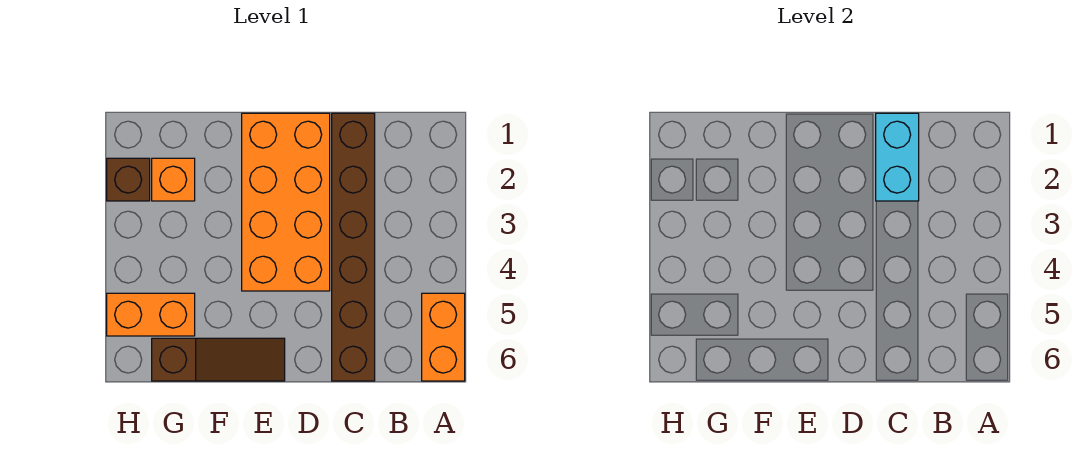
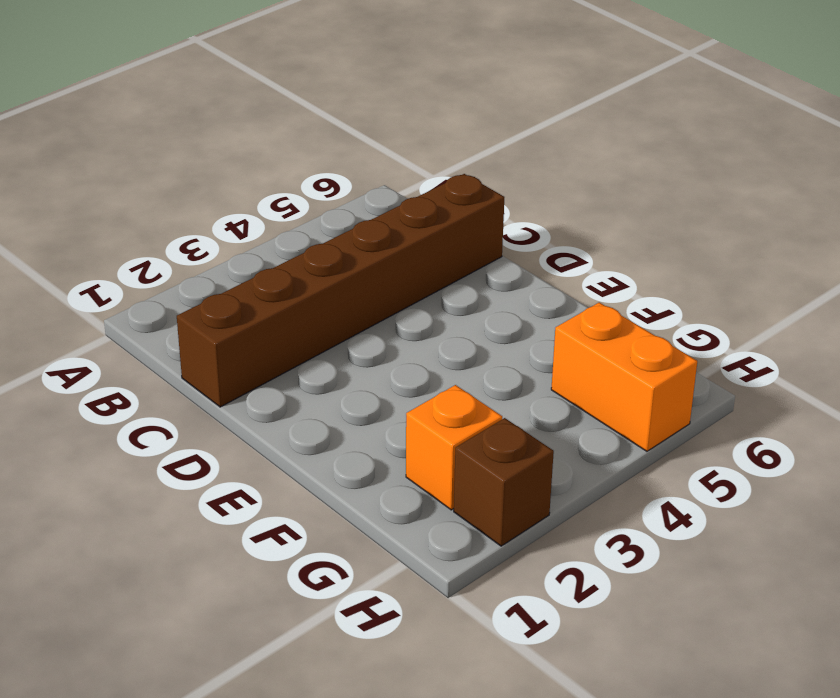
none -> orange brick A5:A6 level 1
none -> orange brick D1:E4 level 1

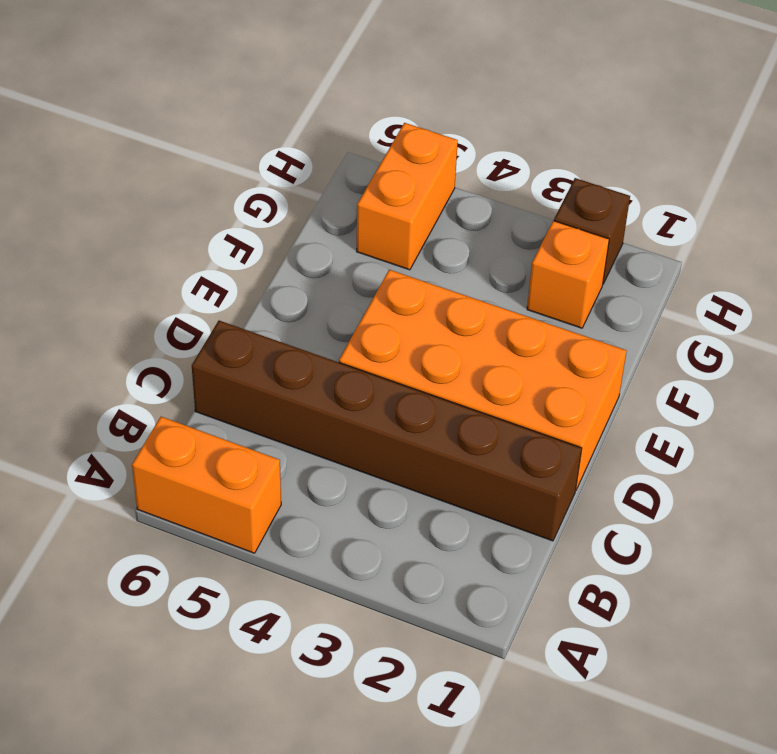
none -> brown slope E6:G6 level 1 top G
none -> cyan brick C1:C2 level 2

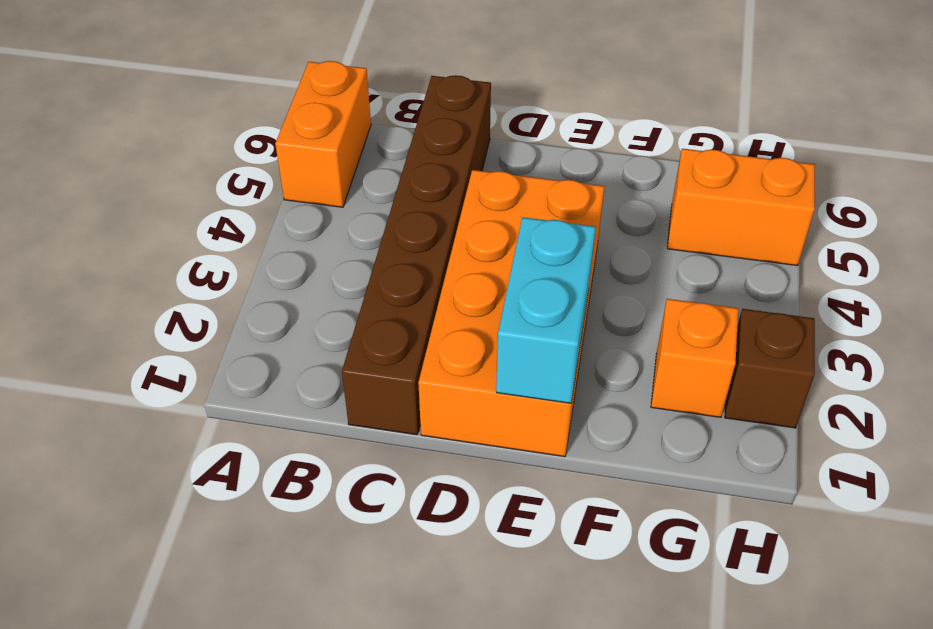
cyan brick E1:E2 level 2 -> cyan brick C1:C2 level 2
none -> brown slope E6:G6 level 1 top G

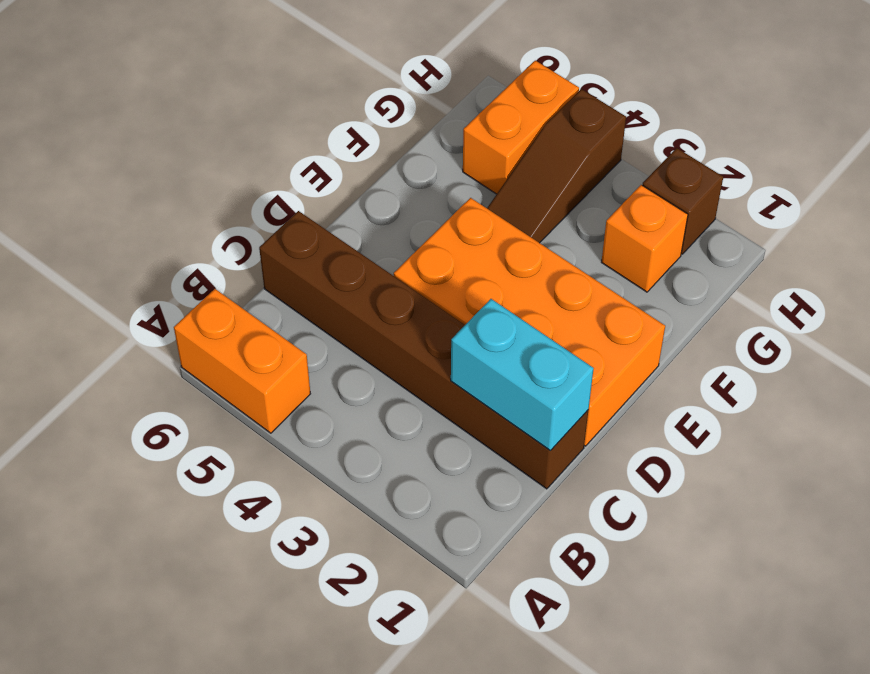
brown slope F4:H4 level 1 top H -> brown slope E6:G6 level 1 top G

